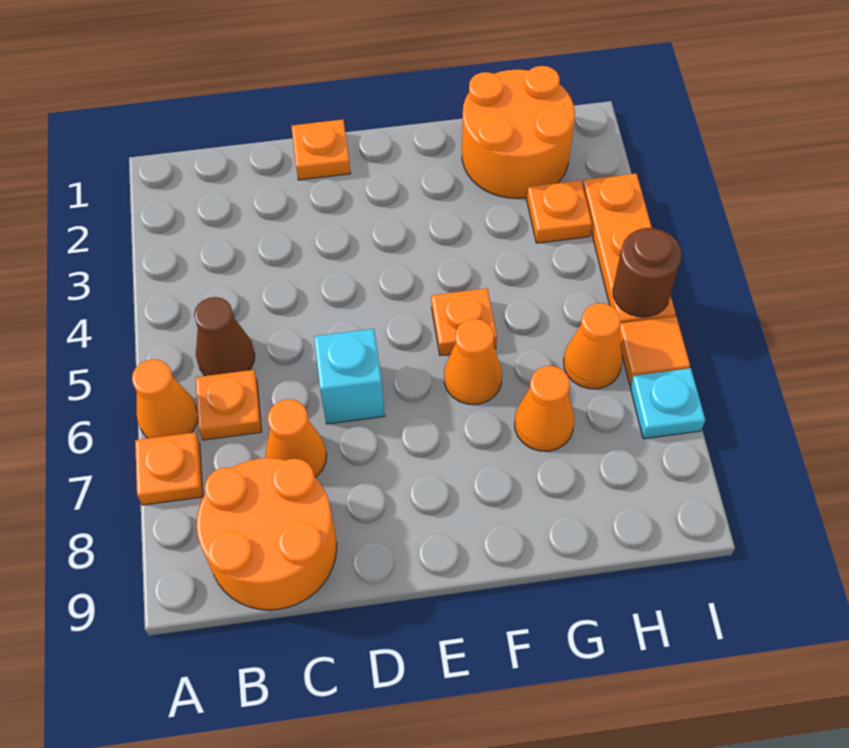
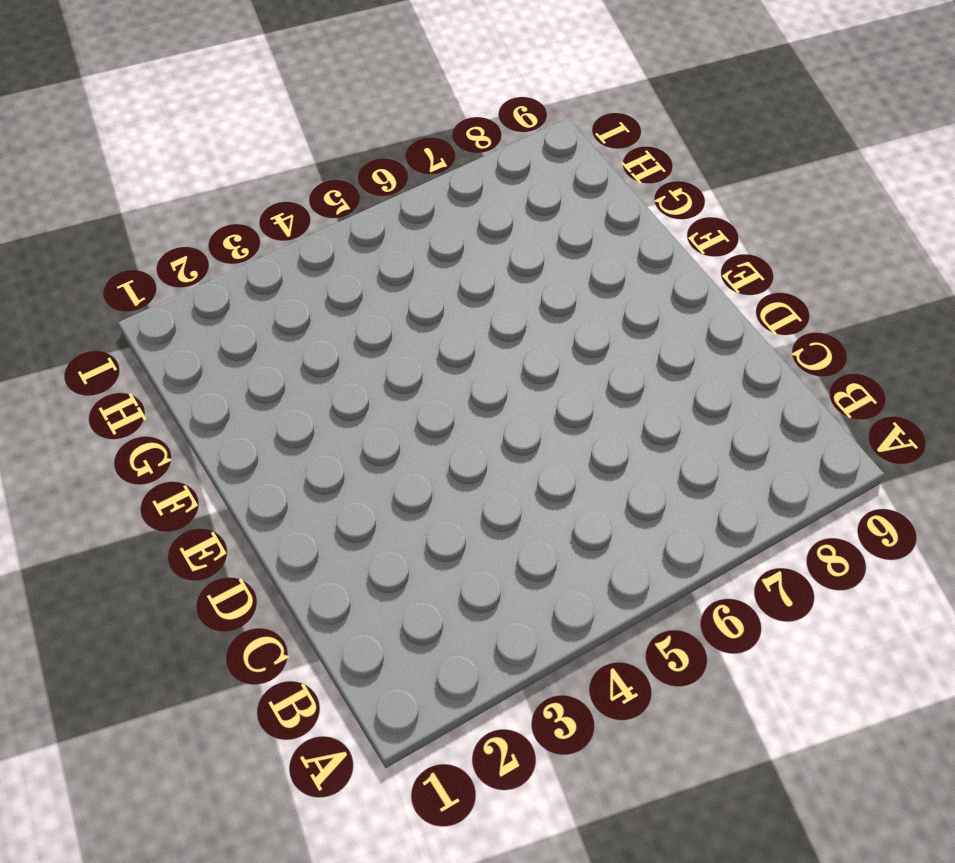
none -> orange cone A6 level 1
none -> orange plate A7 level 1
none -> brown cone B5 level 1

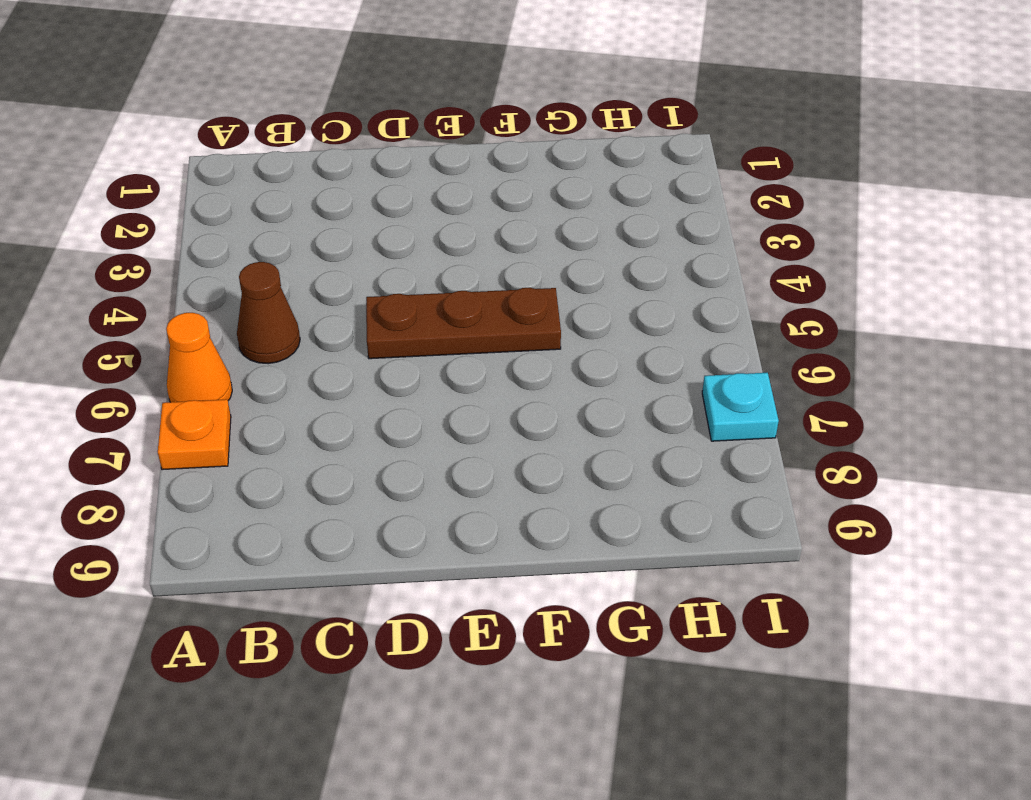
brown plate D5:F5 level 1 -> orange plate F5 level 1
none -> orange plate B6 level 1
none -> orange round brick B8:C9 level 1
none -> orange cone C7 level 1

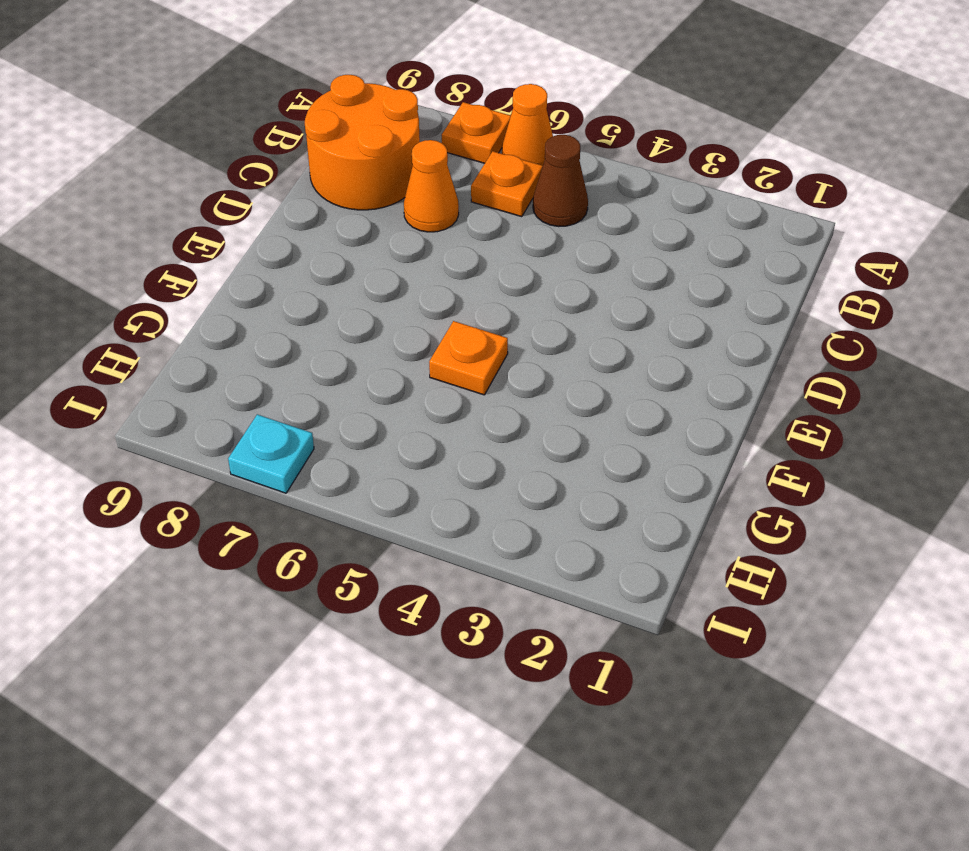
none -> orange plate D1 level 1
none -> cyan brick D6 level 1
none -> orange cone F6 level 1

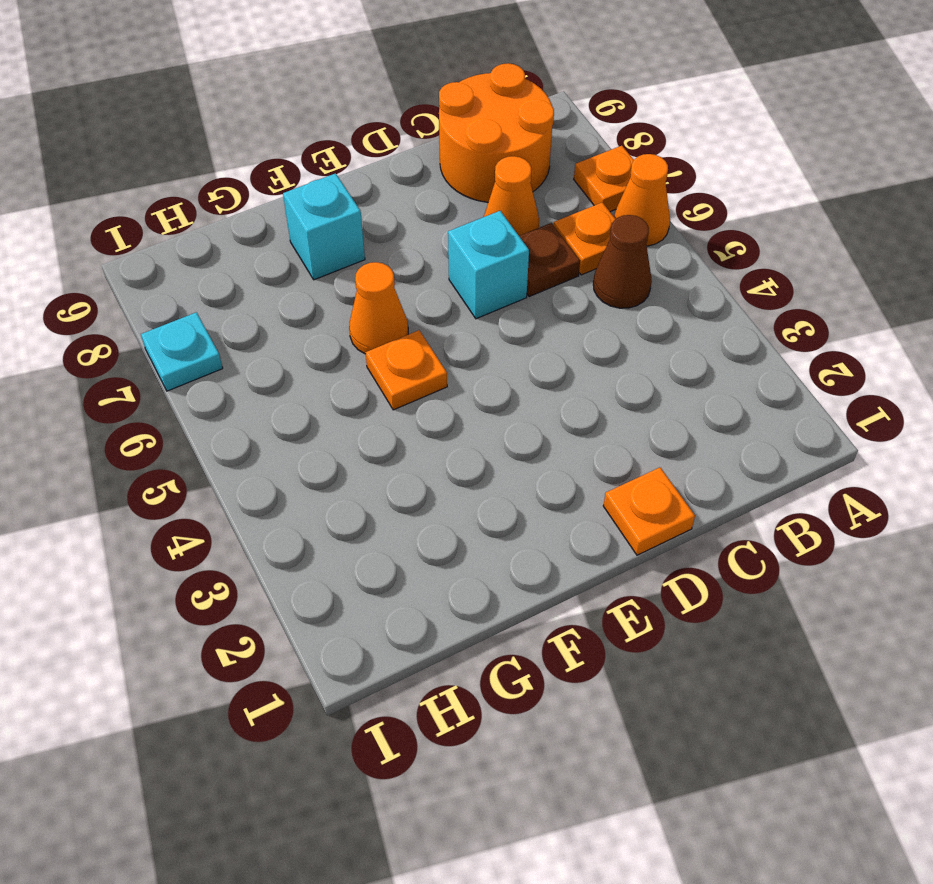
brown plate C6 level 1 -> none
cyan brick F8 level 1 -> none
none -> orange round brick G1:H2 level 1
none -> orange cone G7 level 1
none -> orange plate H3 level 1

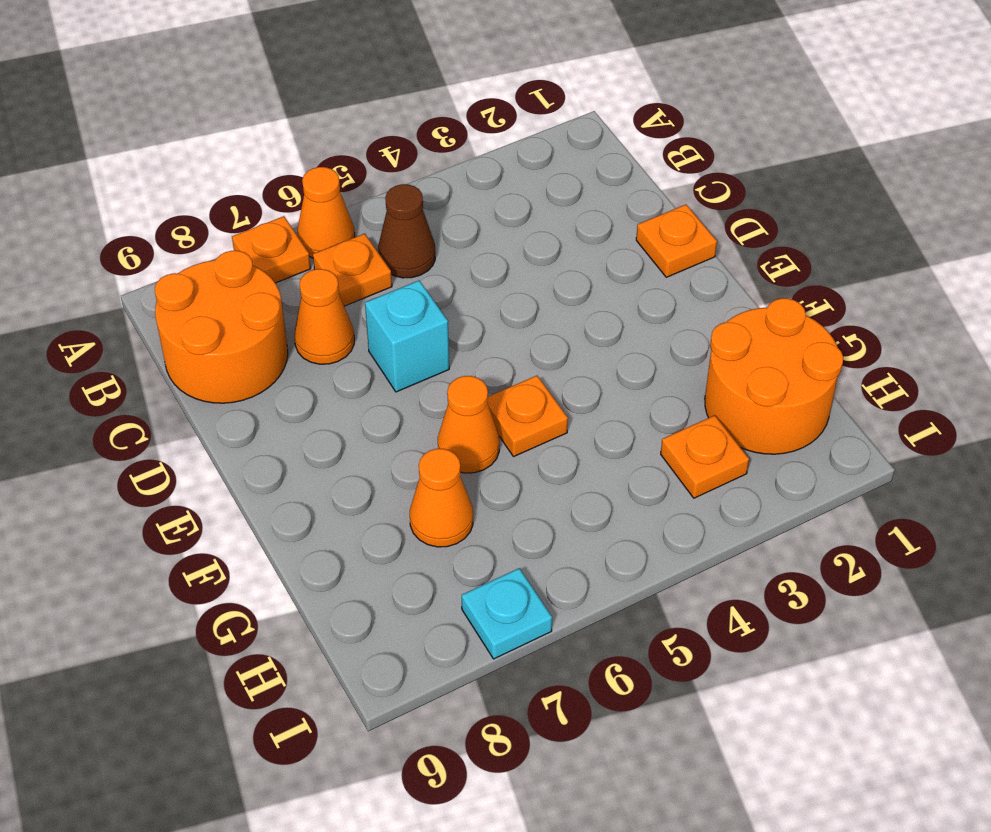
none -> orange cone H6 level 1
none -> orange plate I3:I5 level 1
none -> orange tile I6 level 1

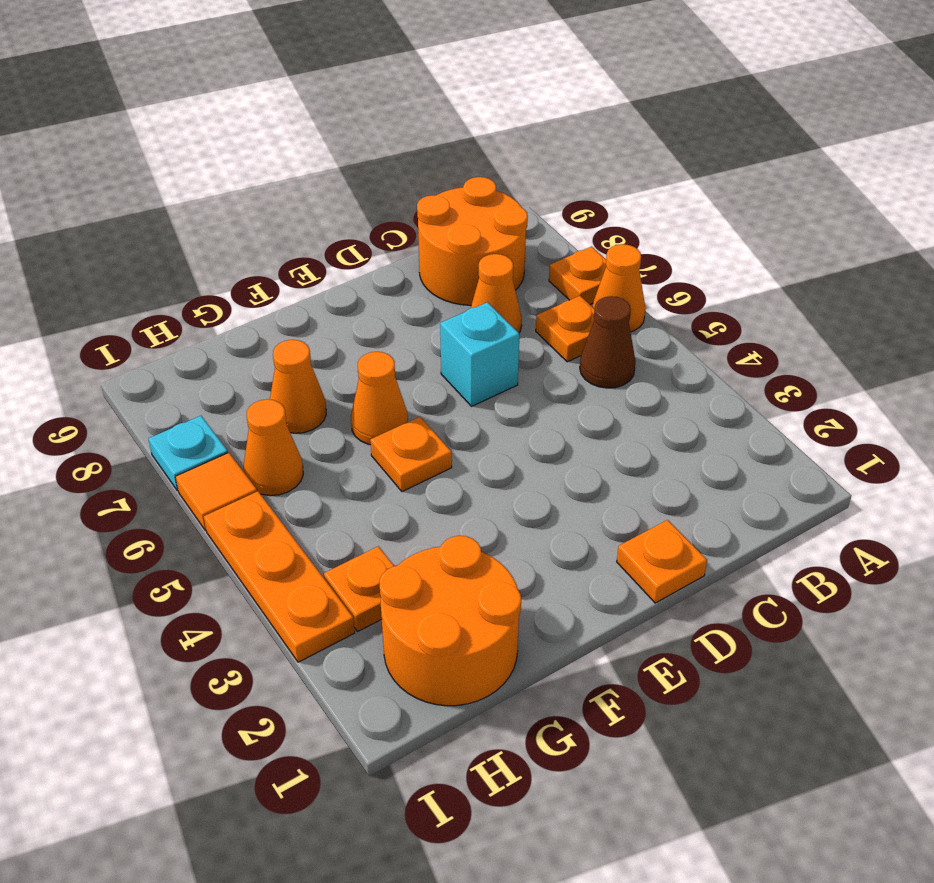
none -> brown round brick I5 level 2

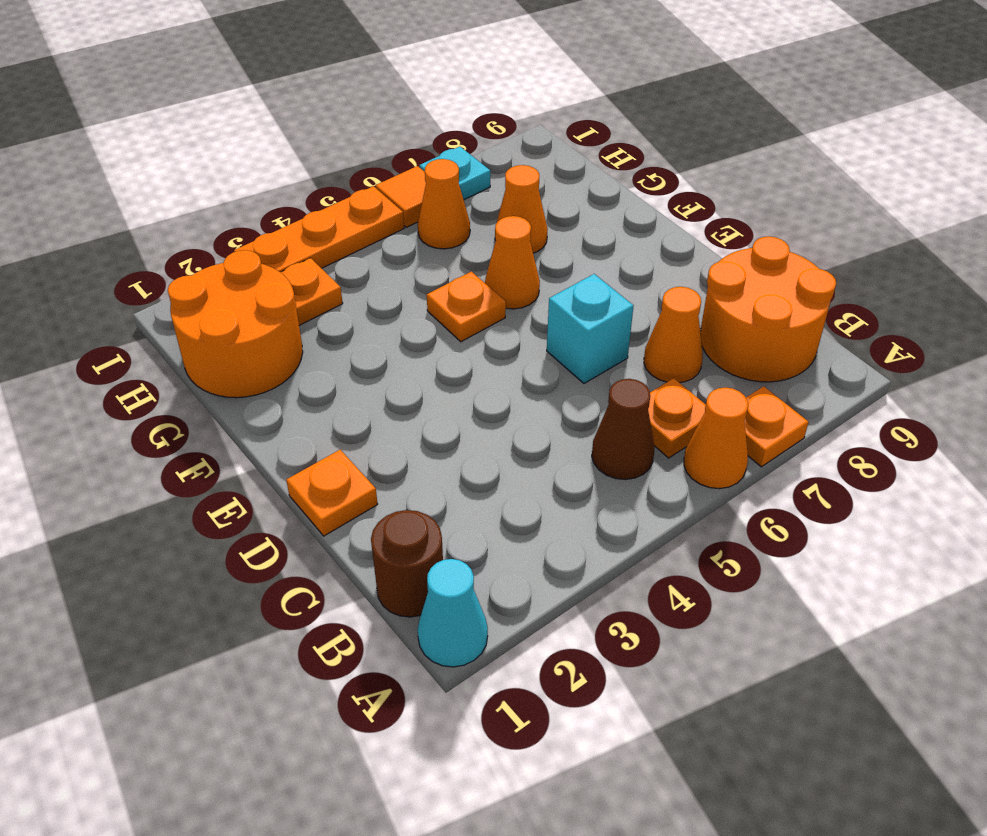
cyan cone A1 level 1 -> none
brown round brick B1 level 1 -> brown round brick I5 level 2

